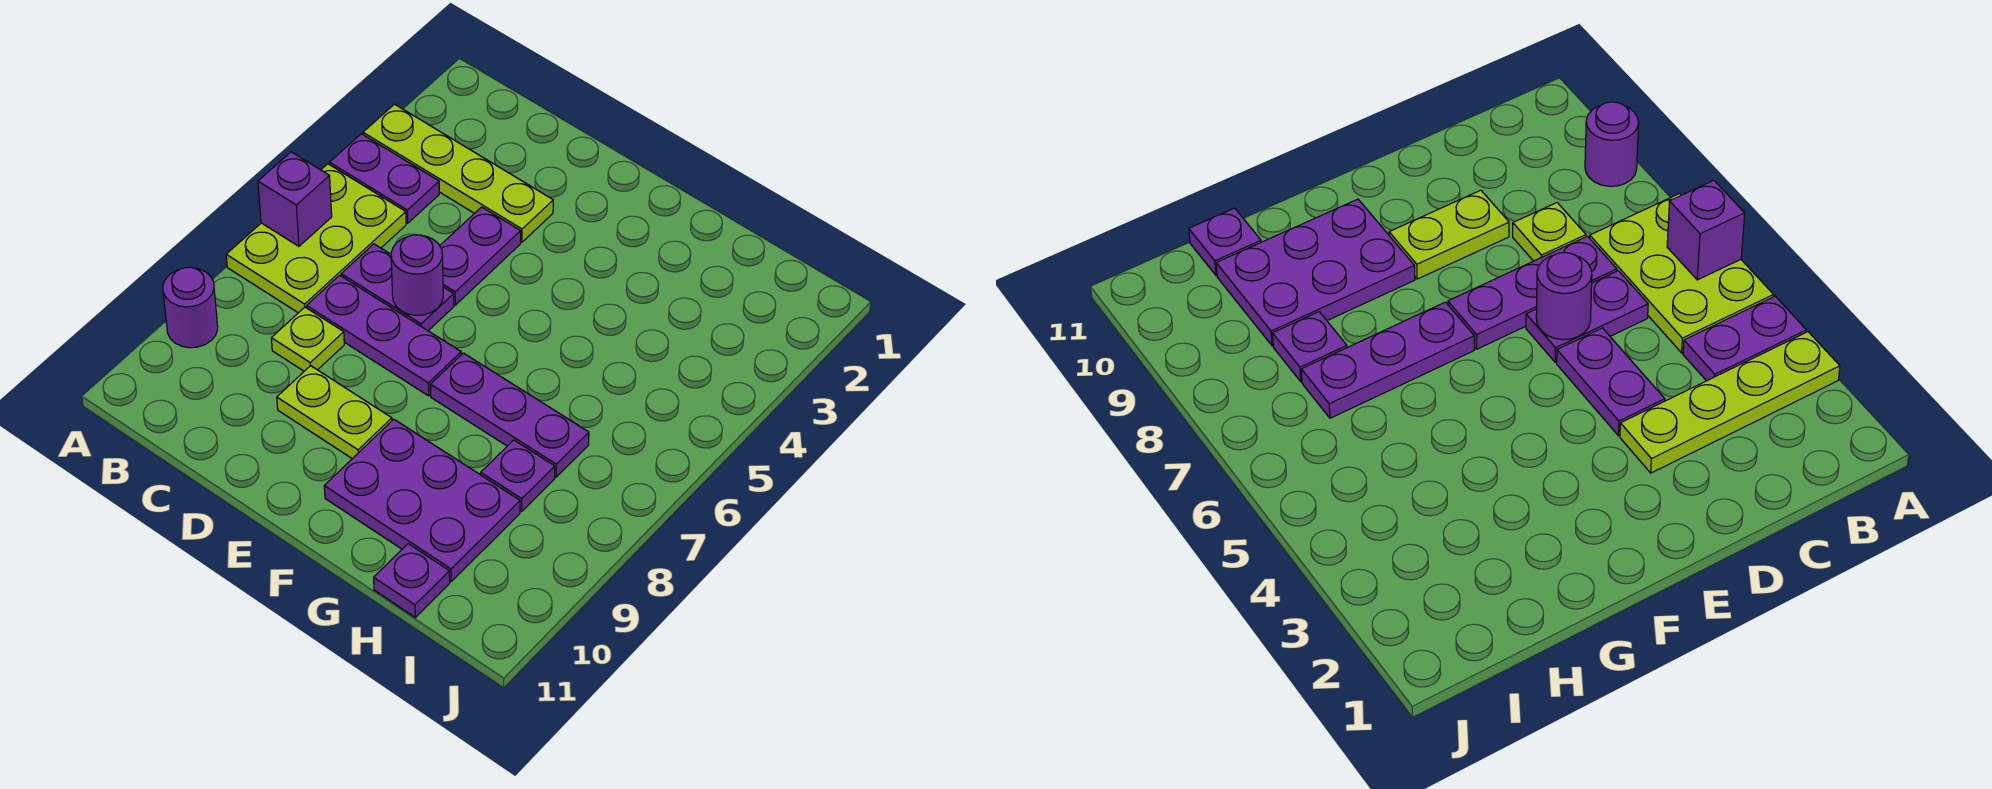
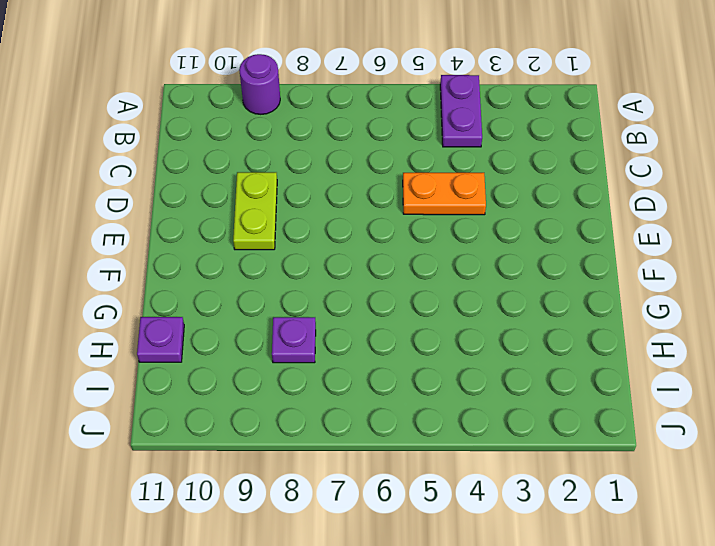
orange plate D4:D5 level 1 -> purple plate D4:D5 level 1
none -> lime plate A3:D3 level 1
none -> lime plate A5:B7 level 1
none -> purple plate C6:D6 level 1

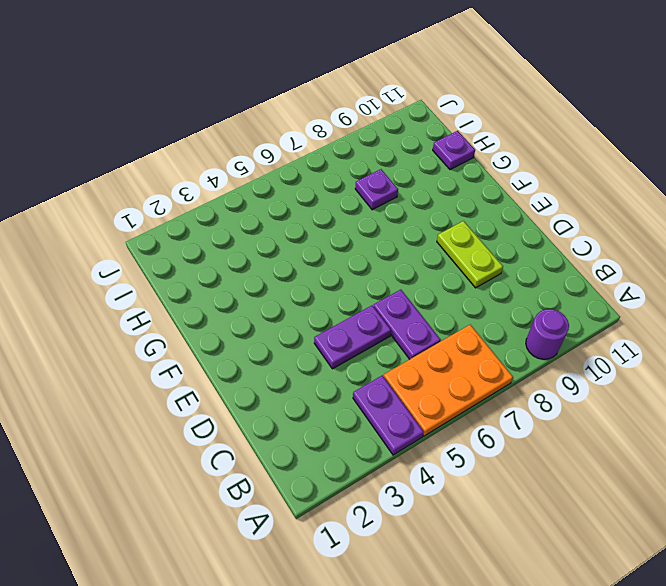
orange plate A5:B7 level 1 -> lime plate A5:B7 level 1
none -> lime plate A3:D3 level 1
none -> purple plate C7:E7 level 1
none -> lime plate C8 level 1

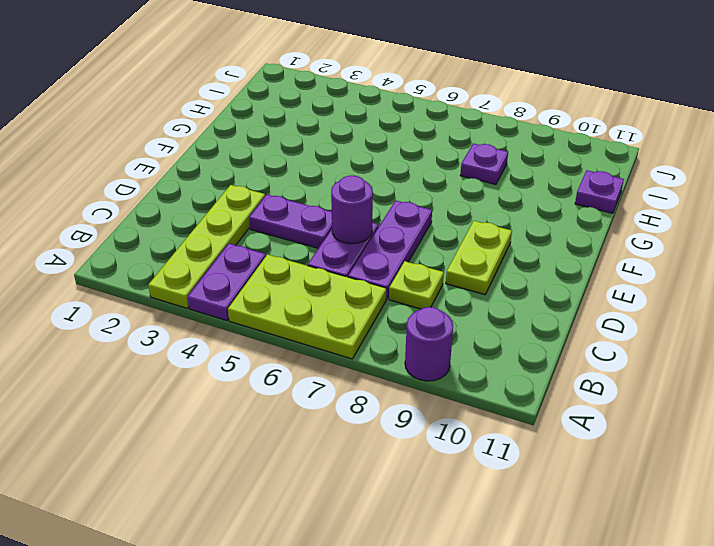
none -> purple plate F7:H7 level 1
none -> purple plate F9:H10 level 1
none -> purple brick A6 level 2

